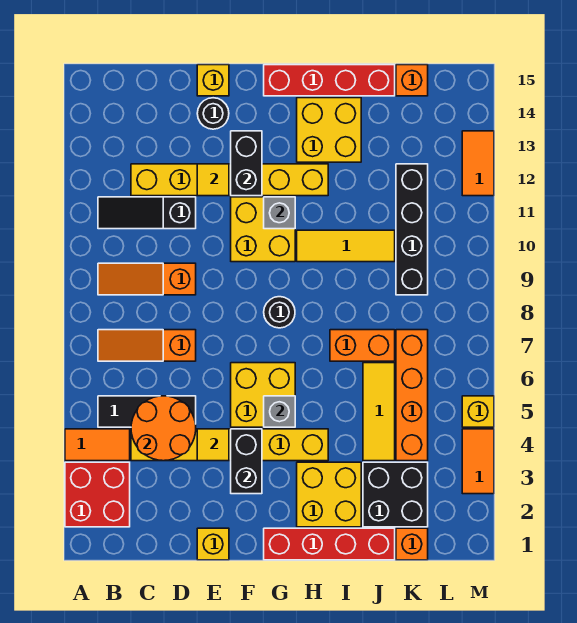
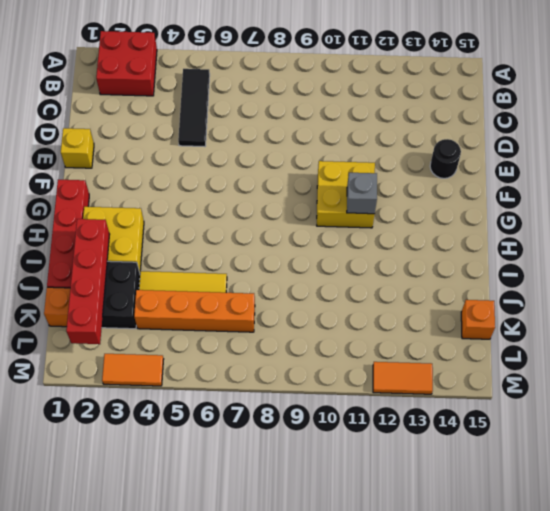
red brick I2:L2 level 2 -> red brick G15:J15 level 1
none -> orange tile A4:B4 level 1
none -> orange slope B7:D7 level 1 top D
none -> orange slope B9:D9 level 1 top D
none -> black slope B11:D11 level 1 top D

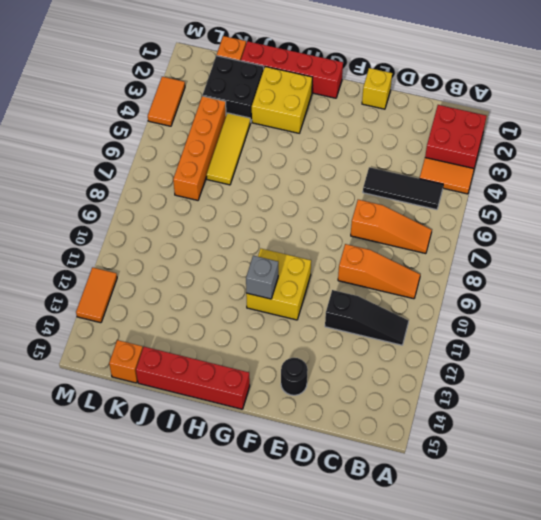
none -> yellow brick C4:H4 level 1
none -> yellow brick C12:H12 level 1
none -> yellow brick E15 level 1
none -> yellow brick F5:G6 level 1

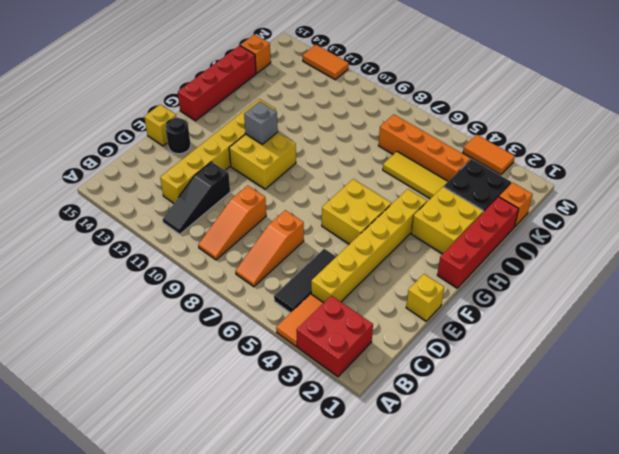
none -> black round brick G8 level 1
none -> yellow tile H10:J10 level 1
none -> yellow brick H13:I14 level 1
none -> orange brick I7:J7 level 1

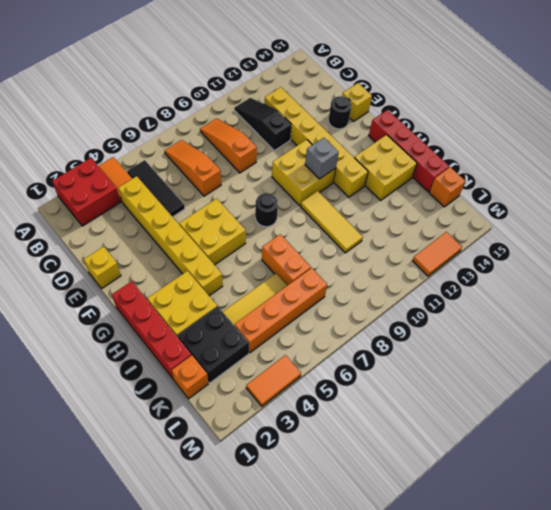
none -> black brick K9:K12 level 1
none -> yellow brick M5 level 1
none -> orange round brick C4:D5 level 2
none -> yellow tile E4 level 2

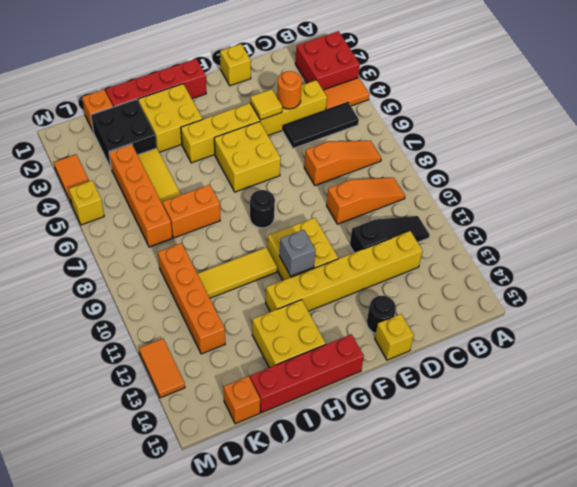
orange round brick D4 level 2 -> orange round brick C4:D5 level 2
orange brick K9:K12 level 1 -> black brick K9:K12 level 1
none -> yellow tile E12 level 2
none -> black brick F3:F4 level 2
none -> black brick F12:F13 level 2
none -> grey brick G5 level 2

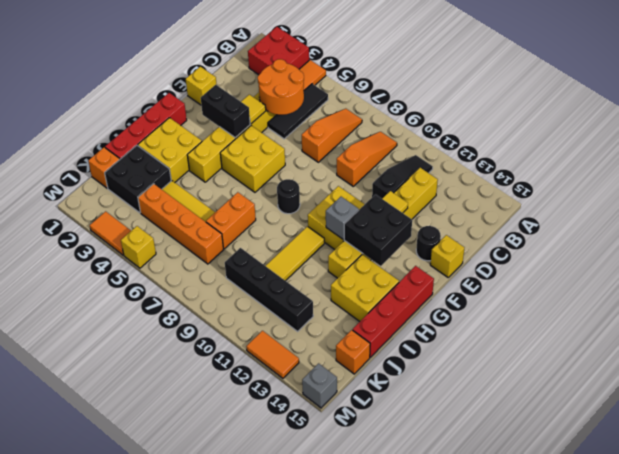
black brick F12:G13 level 2 -> black brick F12:F13 level 2
grey brick M15 level 1 -> grey brick G5 level 2

